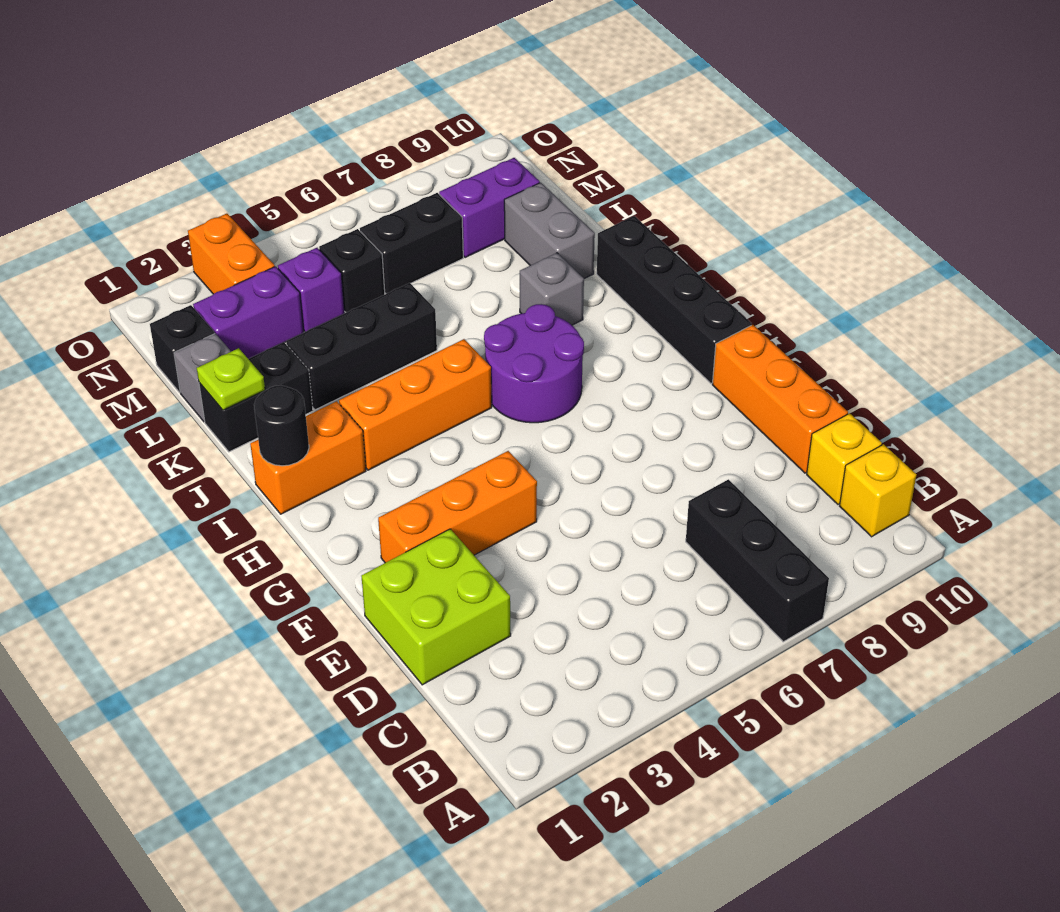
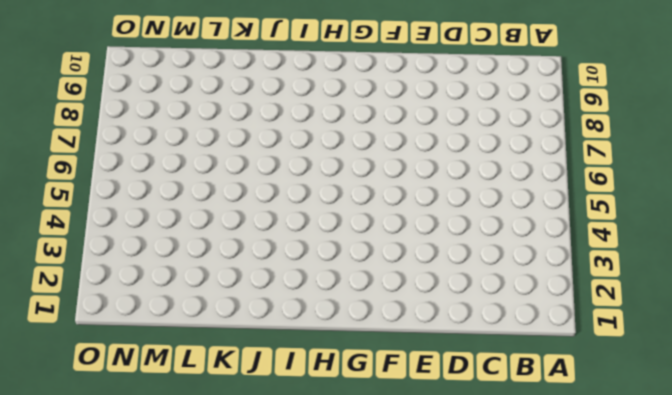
none -> black brick A7:C7 level 1
none -> yellow brick B10 level 1
none -> yellow brick C10 level 1

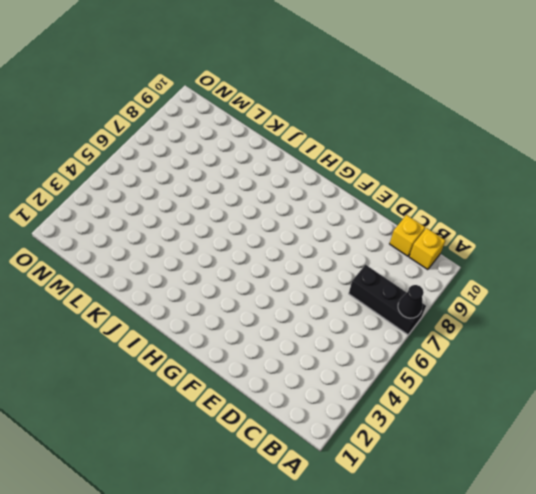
black cone A7 level 2 -> none
none -> lime brick D1:E2 level 1
none -> orange brick D10:F10 level 1
none -> orange brick F2:F4 level 1

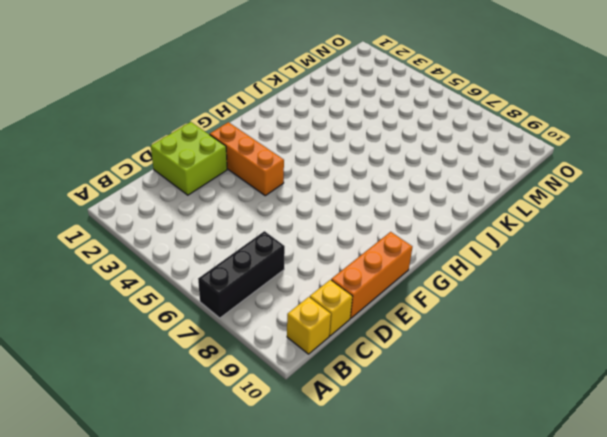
none -> black brick G10:J10 level 1
none -> purple round brick H6:I7 level 1
none -> orange brick I1:I2 level 1

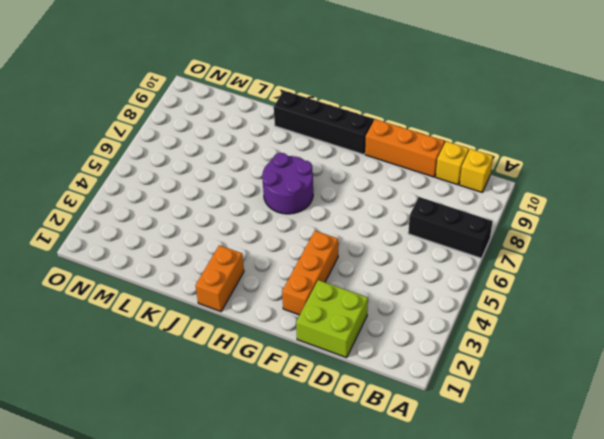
none -> orange brick I3:I5 level 1
none -> grey brick J8 level 1
none -> black brick K1:K2 level 1

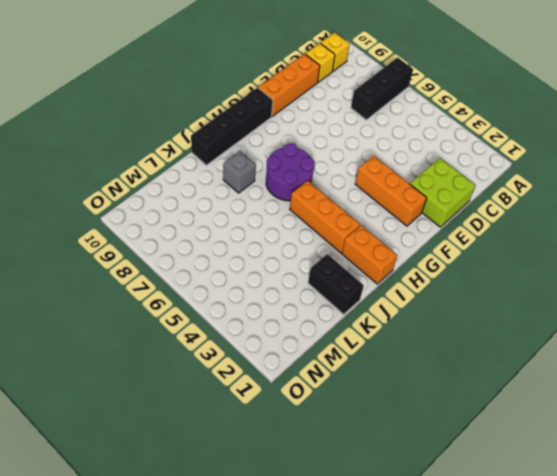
none -> black brick K3:K5 level 1
none -> grey brick K9:L9 level 1
none -> grey brick L1 level 1

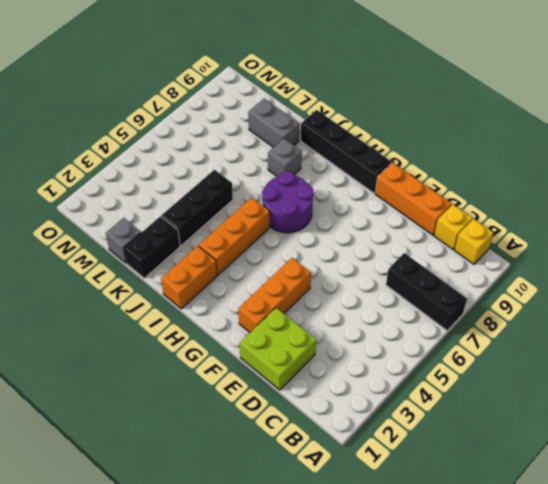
none -> black brick M1 level 1
none -> purple brick M2:M3 level 1
none -> purple brick M4 level 1

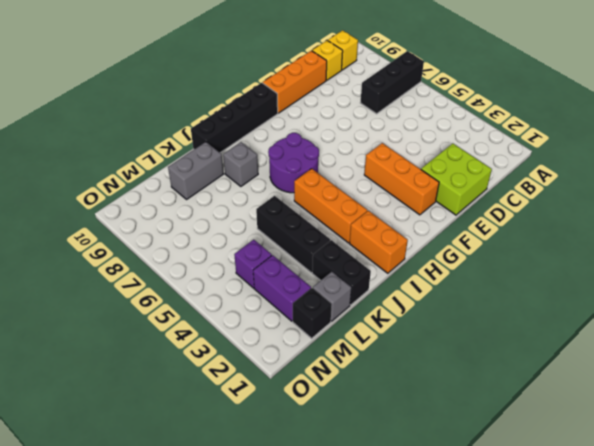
none -> black brick M5 level 1
none -> black brick M6:M7 level 1
none -> purple brick M8:M9 level 1

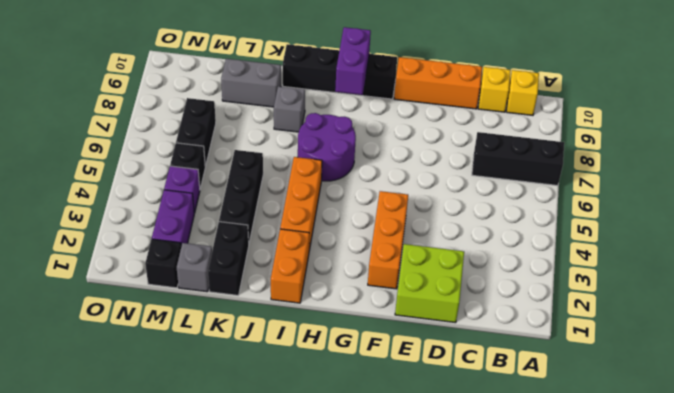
purple brick H9:H10 level 2 -> purple brick M8:M9 level 1
none -> orange brick N3:O3 level 1
none -> black round brick I1 level 2
none -> lime plate K1 level 2

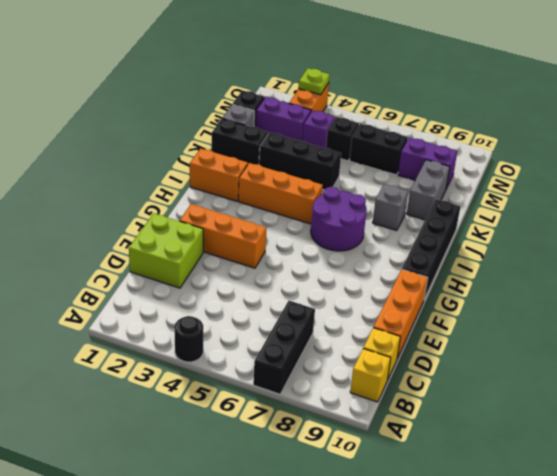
black round brick A4 level 1 -> black round brick I1 level 2
lime plate O3 level 2 -> lime plate K1 level 2

